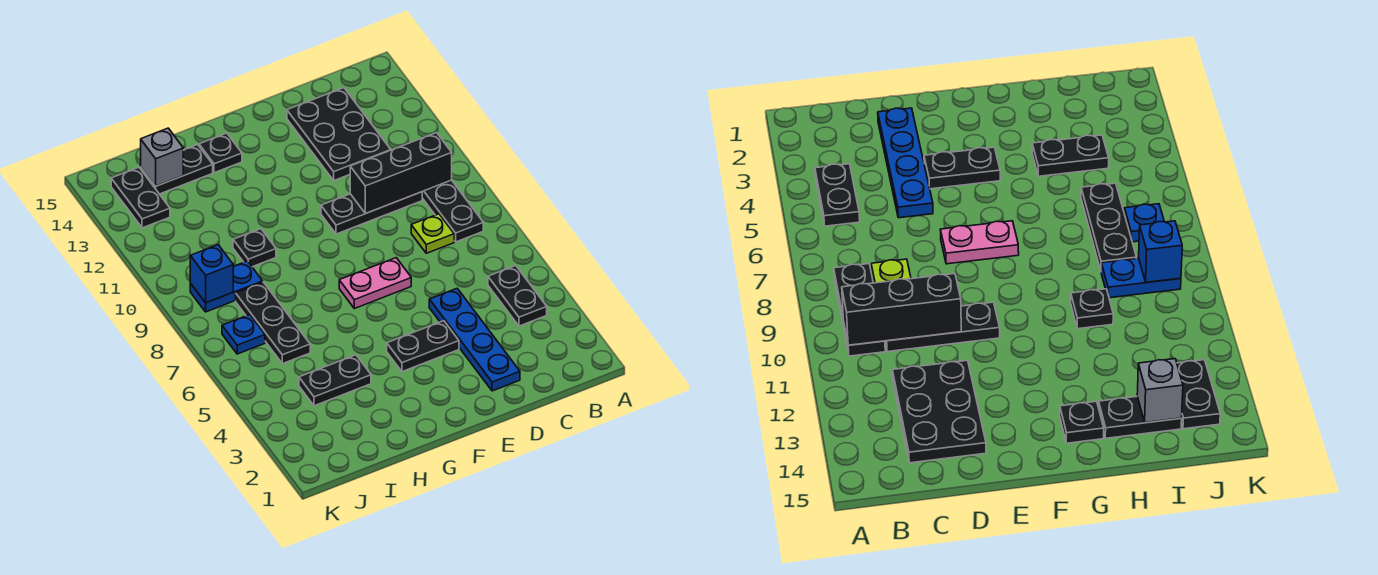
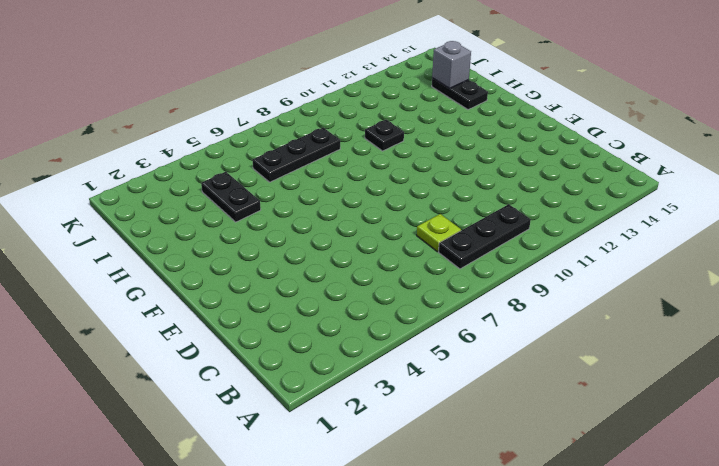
none -> black plate B4:B5 level 1
none -> black plate C10:E10 level 1
none -> black plate C12:D14 level 1

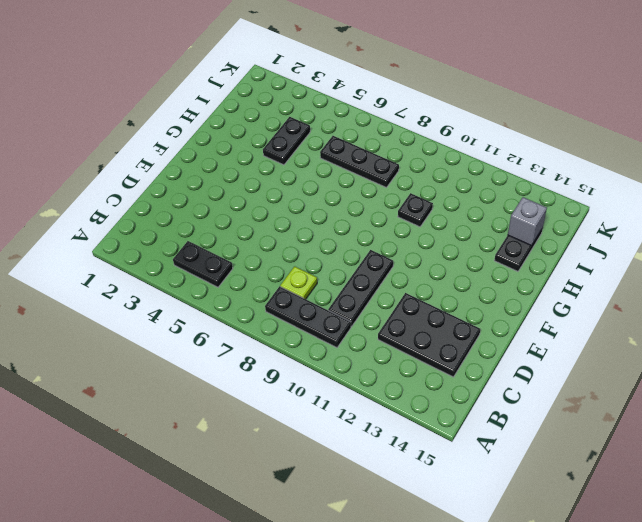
none -> blue plate D2:D5 level 1
none -> black plate E4:F4 level 1
none -> pink plate E7:F7 level 1

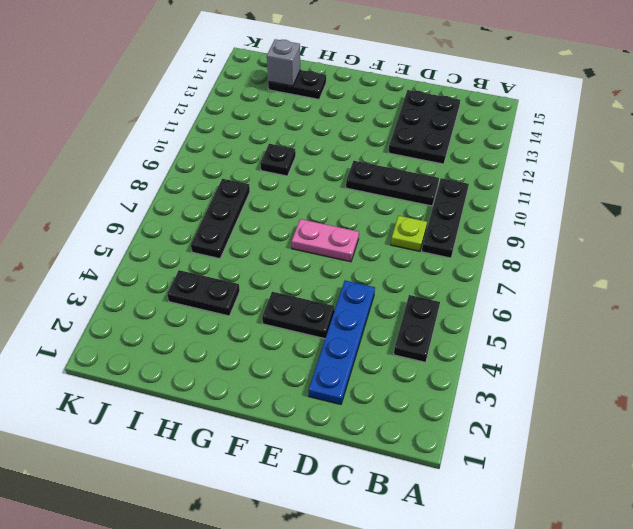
none -> black plate G14 level 1
none -> blue plate I9:J9 level 1
none -> blue plate J7 level 1

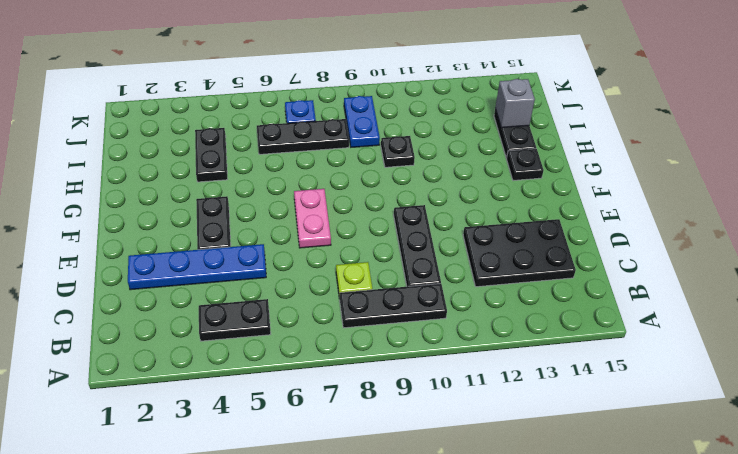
none -> black plate J13:J14 level 1
none -> black brick B10:D10 level 2
none -> blue brick J9 level 2

